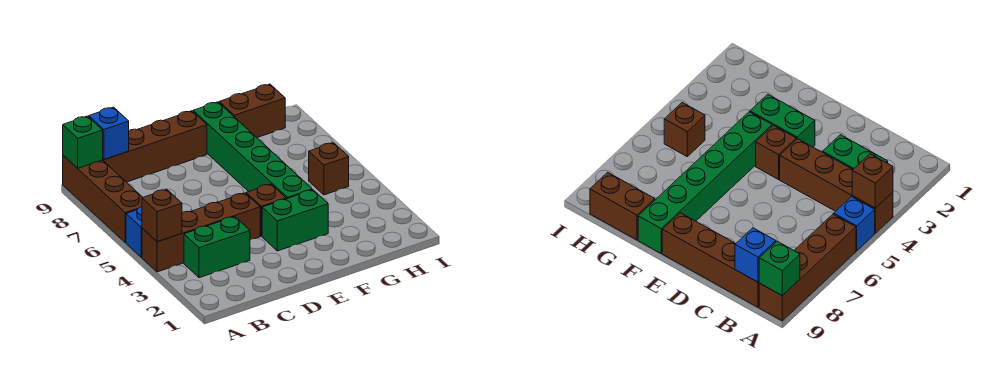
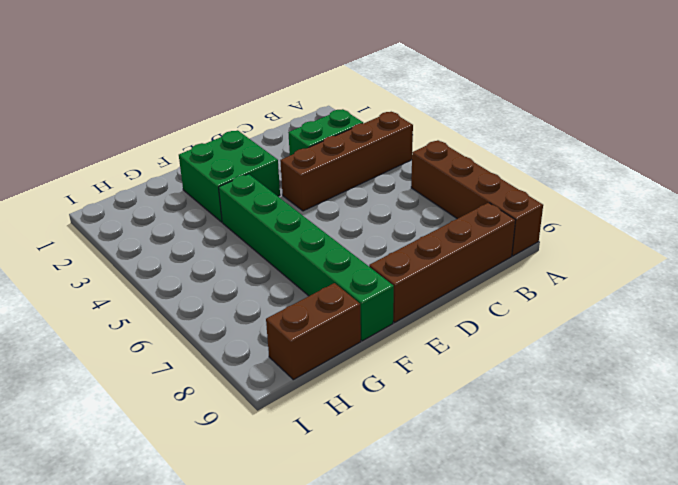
green brick E2:F3 level 1 -> green brick E3:F3 level 1
none -> blue brick A5 level 1
none -> brown brick E4 level 1
none -> brown brick H5 level 1

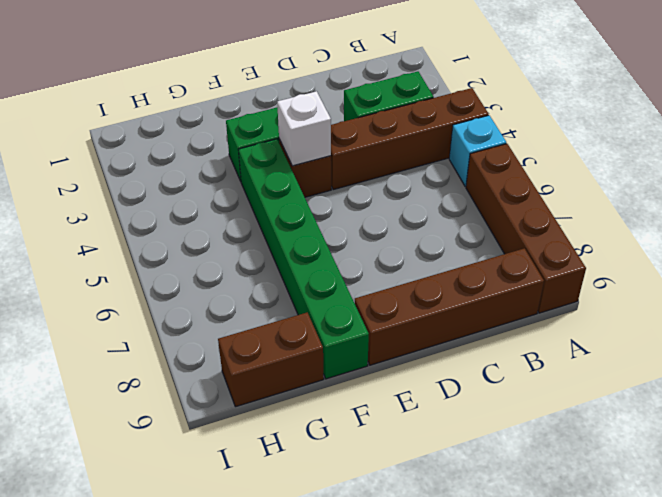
cyan brick A5 level 1 -> blue brick A5 level 1
white brick E4 level 2 -> none
none -> brown brick H5 level 1
none -> brown brick A4 level 2
none -> green brick A9 level 2

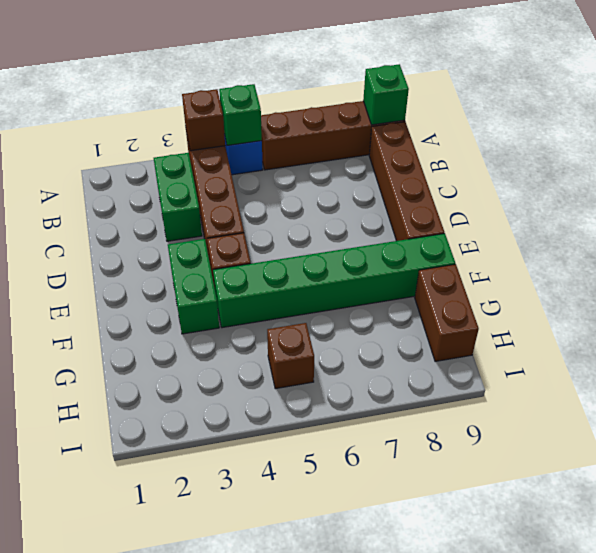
green brick A5 level 2 -> none
none -> blue brick B9 level 2

